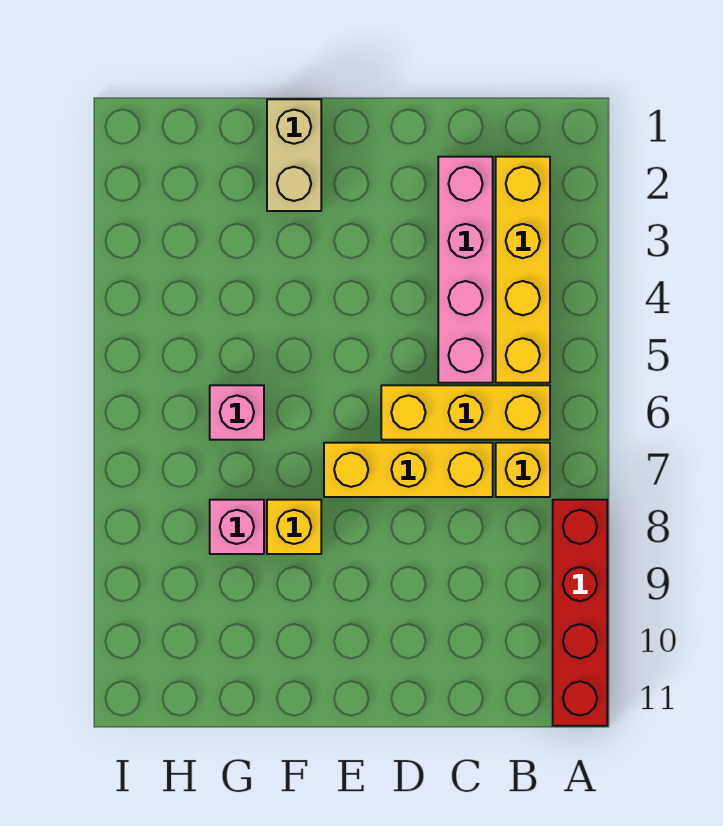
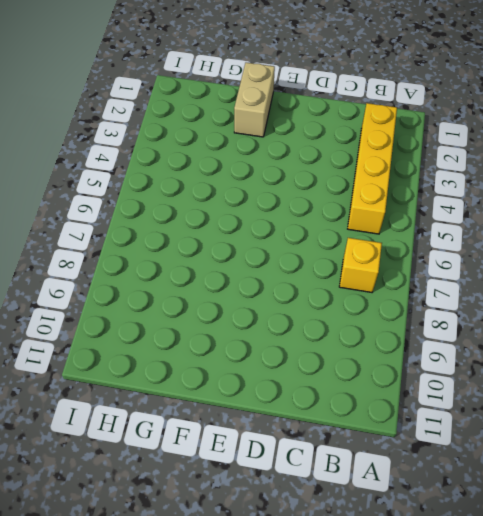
none -> red brick A8:A11 level 1
none -> yellow brick B6:D6 level 1

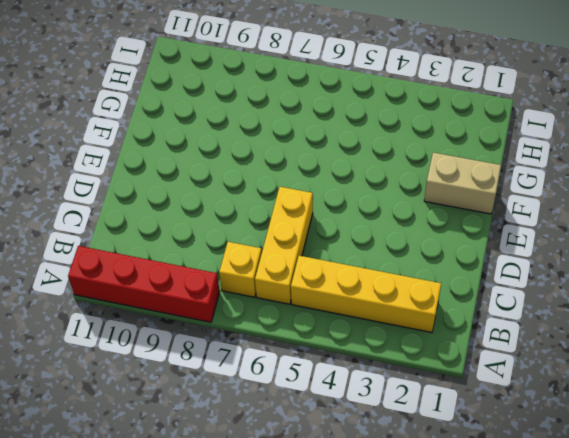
none -> pink brick C2:C5 level 1
none -> yellow brick C7:E7 level 1

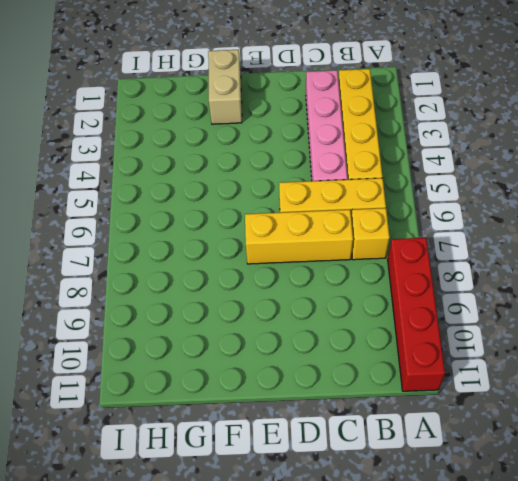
none -> yellow brick F8 level 1
none -> pink brick G6 level 1

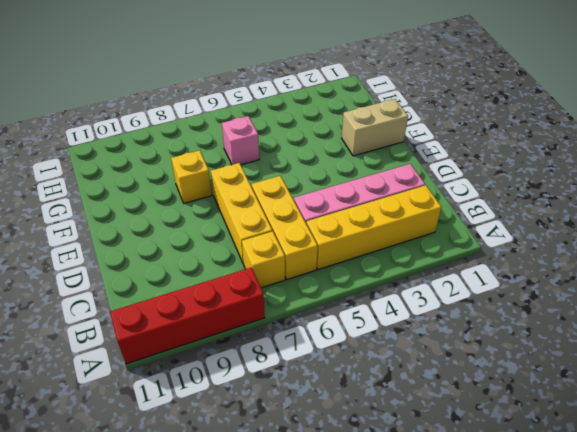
none -> pink brick G8 level 1

